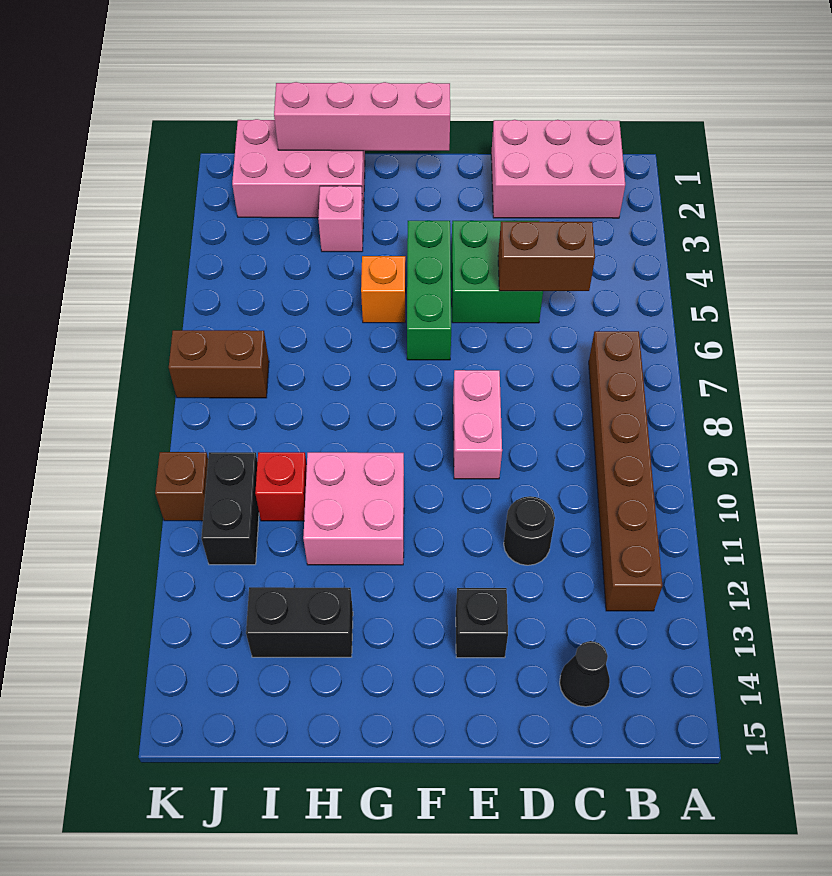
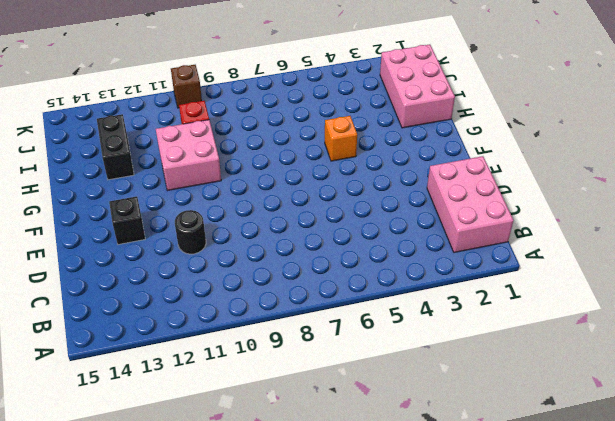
none -> brown brick B7:B12 level 1
none -> black cone C14 level 1
none -> green brick D4:E5 level 1

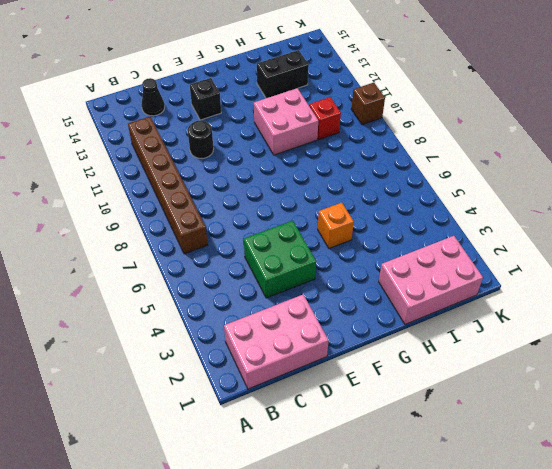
none -> pink brick E8:E9 level 1
none -> green brick F4:F6 level 1
none -> pink brick H3 level 1

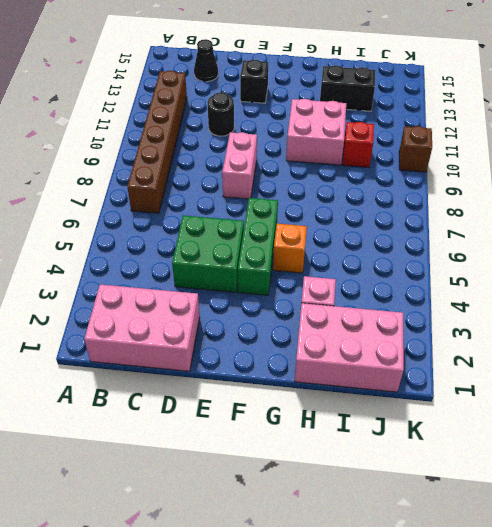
none -> brown brick J7:K7 level 1
none -> black brick J10:J11 level 1
none -> brown brick C5:D5 level 2

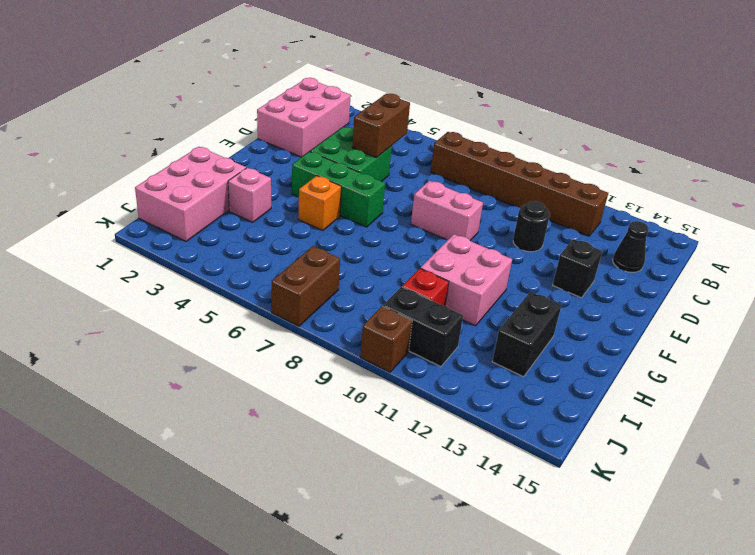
none -> pink brick F1:I1 level 2

